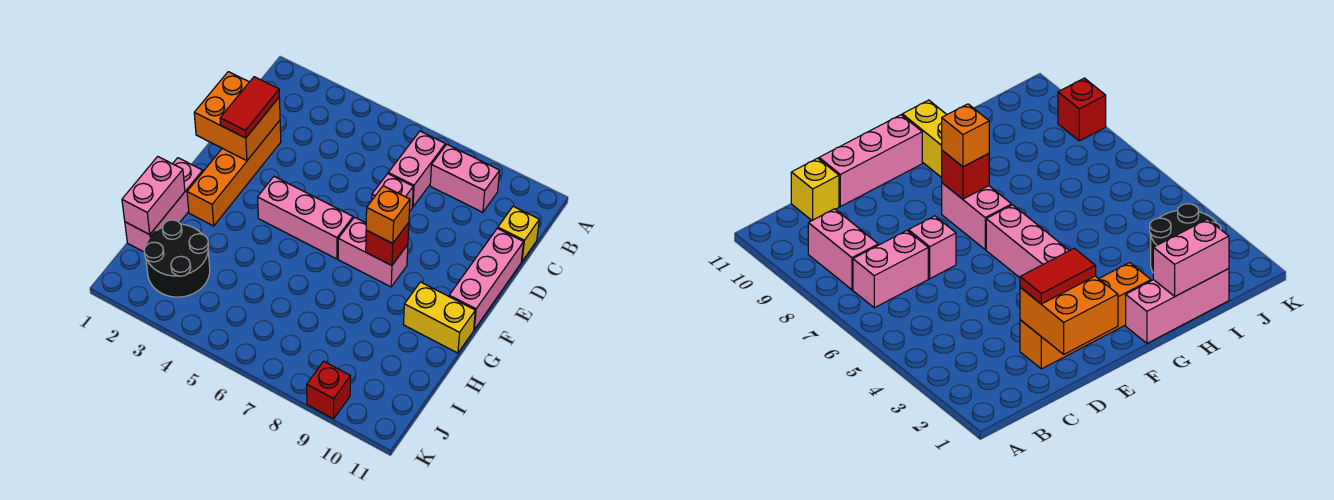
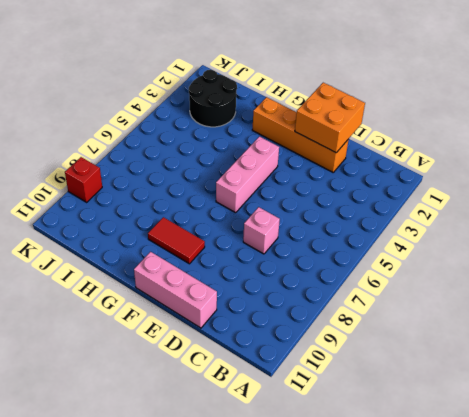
red tile F9:G9 level 1 -> red tile D2:E2 level 3
none -> pink brick B7:C7 level 1
none -> pink brick B8:B9 level 1
none -> yellow brick C11 level 1

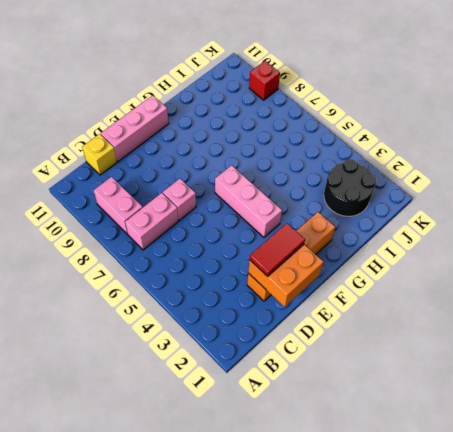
none -> pink brick F7:F8 level 1
none -> pink brick G1:I1 level 1
none -> yellow brick G10:G11 level 1

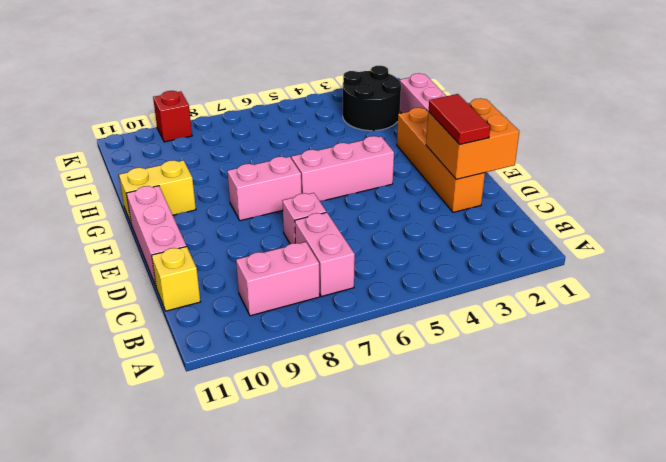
none -> red brick F8 level 2
none -> pink brick H1:I1 level 2
none -> orange brick F8 level 3

